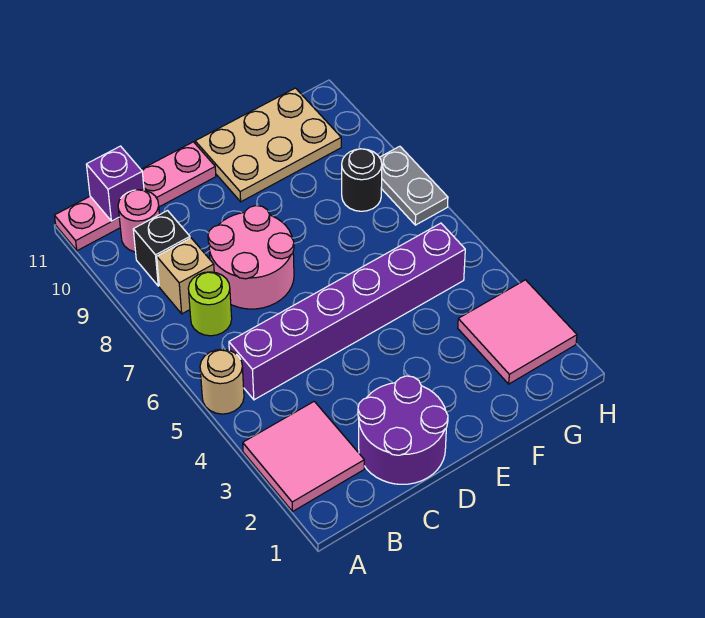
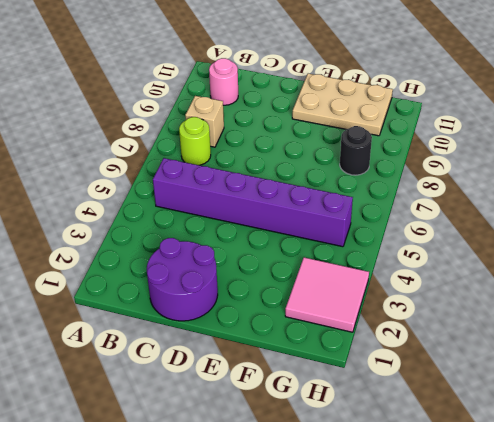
none -> pink tile A2:B3 level 1
none -> tan round brick A5 level 1
none -> pink plate A11:D11 level 1

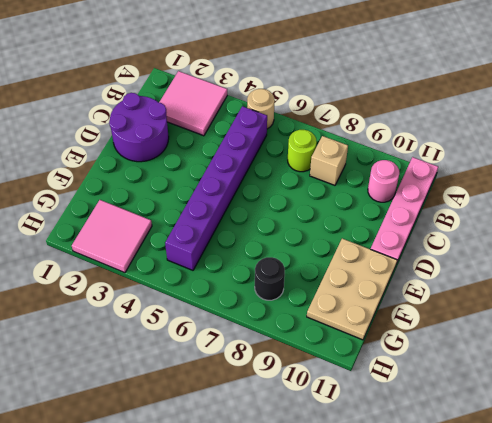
none -> black brick B9 level 1
none -> pink round brick C7:D8 level 1
none -> grey plate H7:H8 level 1

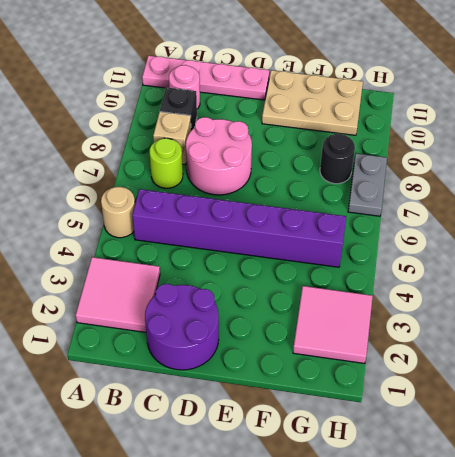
none -> purple brick B11 level 2

